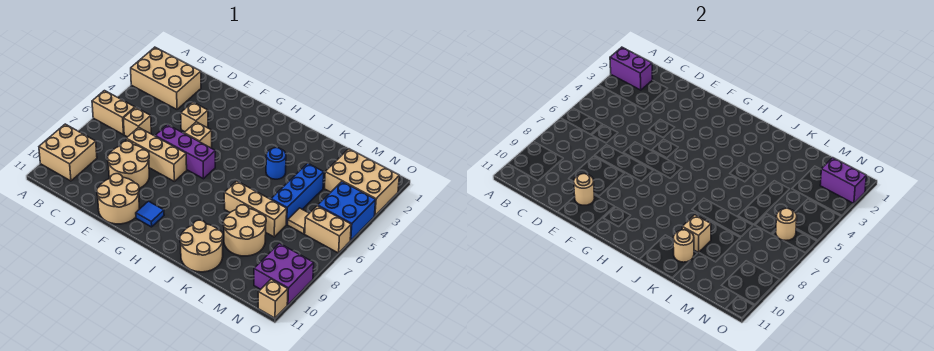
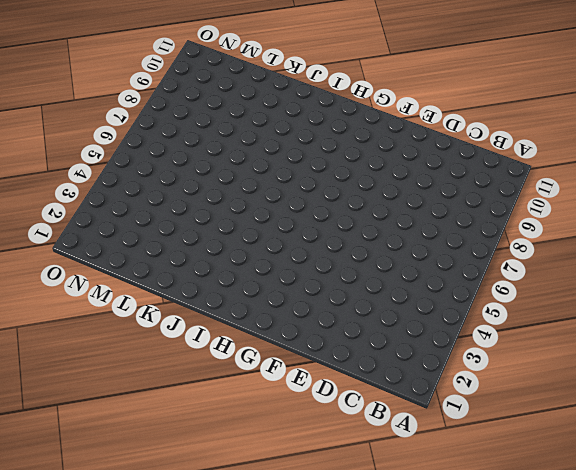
none -> tan brick A2:C3 level 1
none -> tan brick A6:B6 level 1
none -> tan brick A9:B10 level 1

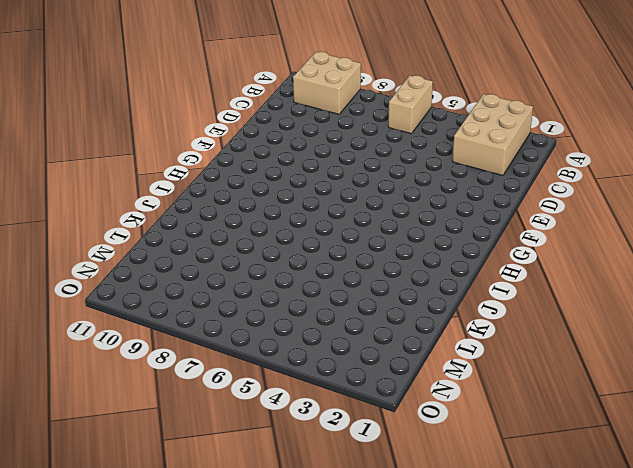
none -> tan brick C6 level 1
none -> tan brick D7:F7 level 1
none -> tan round brick D8:E9 level 1

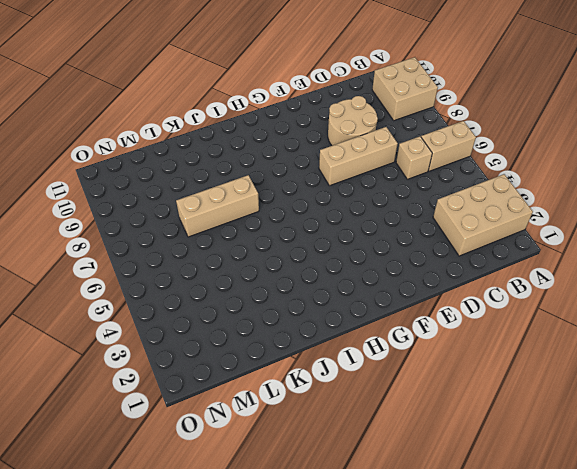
none -> tan brick E4 level 1
none -> purple brick E6:G6 level 1
none -> tan round brick E10:F11 level 1

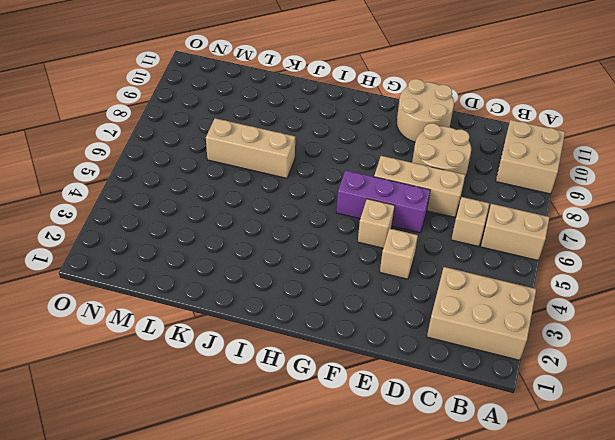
none -> blue tile G10 level 1
none -> blue round brick J4 level 1
none -> tan round brick J10:K11 level 1

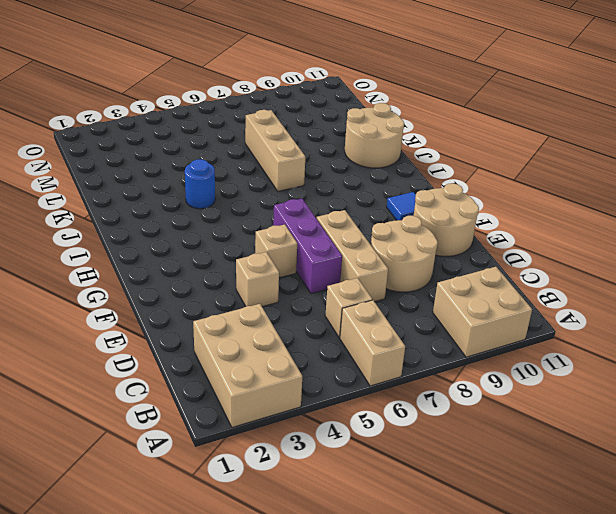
none -> tan round brick K8:L9 level 1
none -> blue brick L4:L6 level 1
none -> tan brick M2:O3 level 1

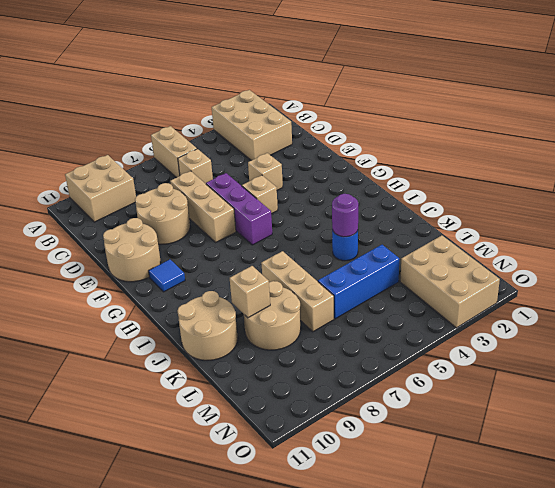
purple round brick J4 level 2 -> none
none -> tan tile M6 level 1
none -> blue brick N4:O5 level 1
none -> tan brick N6:O6 level 1

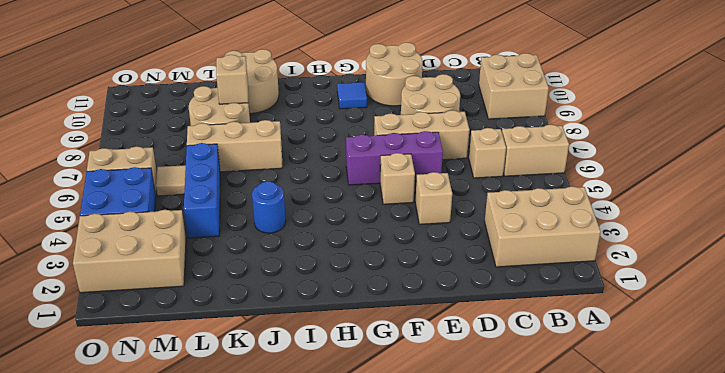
none -> purple brick N9:O10 level 1
none -> tan brick O11 level 1
none -> purple brick A2:B2 level 2

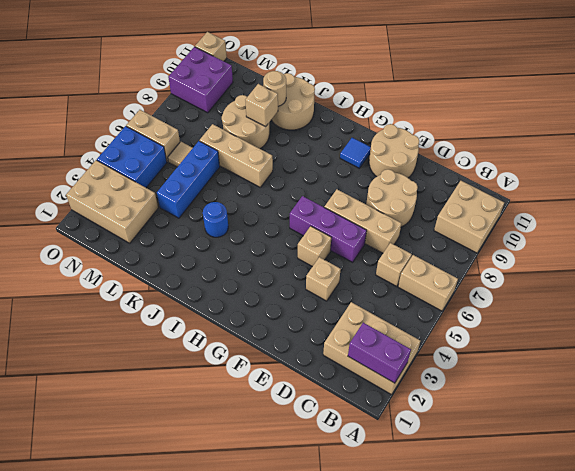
none -> tan round brick E10 level 2
none -> purple brick N2:O2 level 2
none -> tan round brick N6 level 2

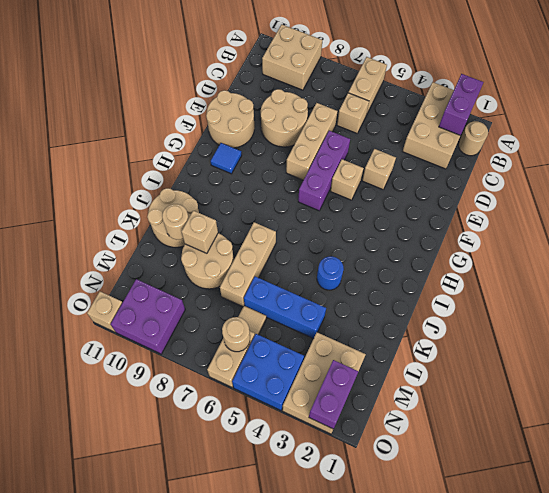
tan round brick B1 level 1 -> tan round brick E10 level 2

